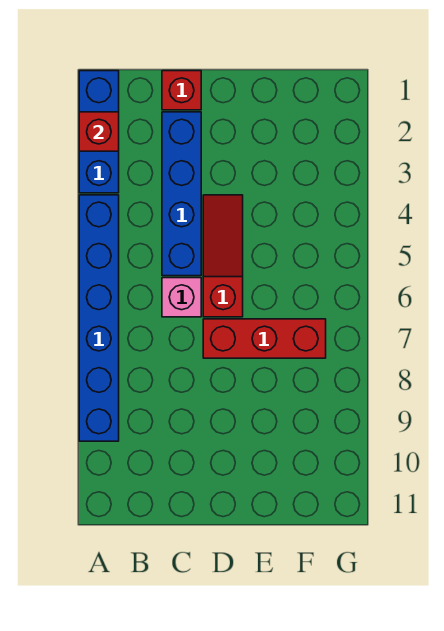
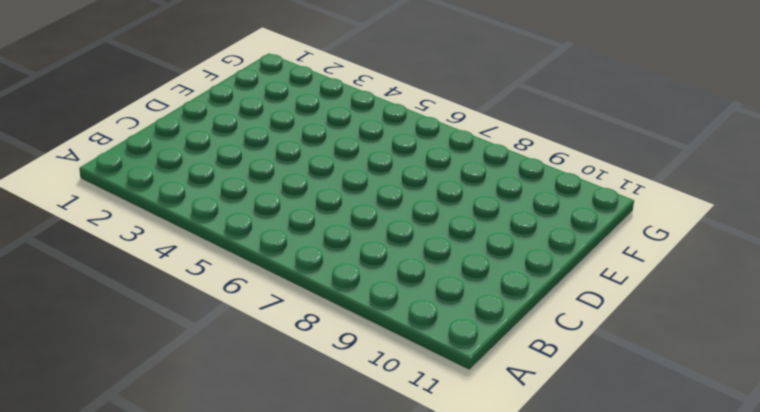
none -> blue brick A1:A3 level 1
none -> blue brick A4:A9 level 1

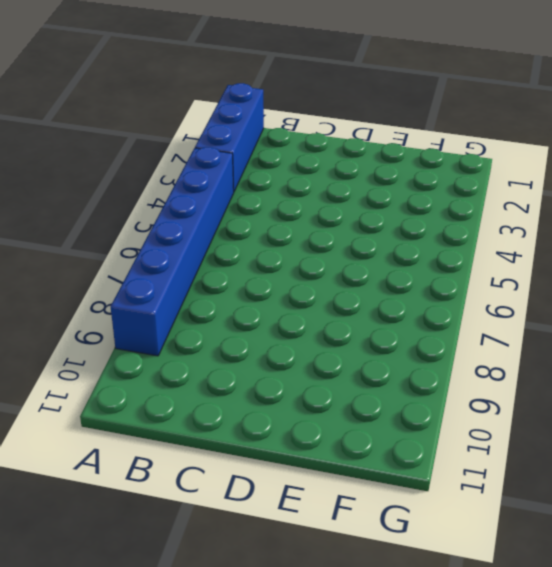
none -> red brick C1 level 1
none -> blue brick C2:C5 level 1

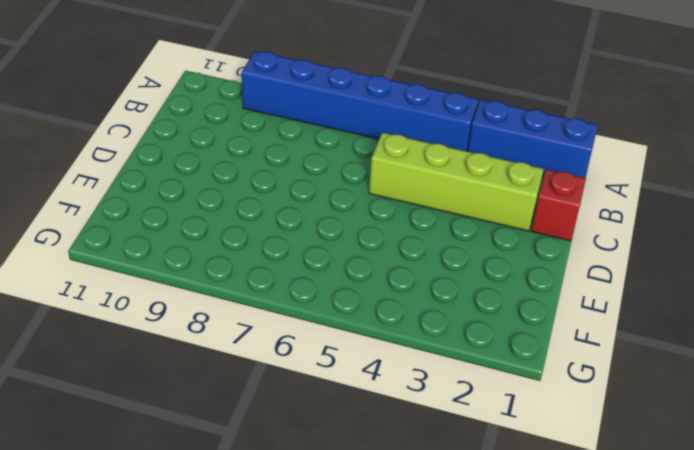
lime brick C2:C5 level 1 -> blue brick C2:C5 level 1
none -> pink brick C6 level 1
none -> red slope D4:D6 level 1 top 6

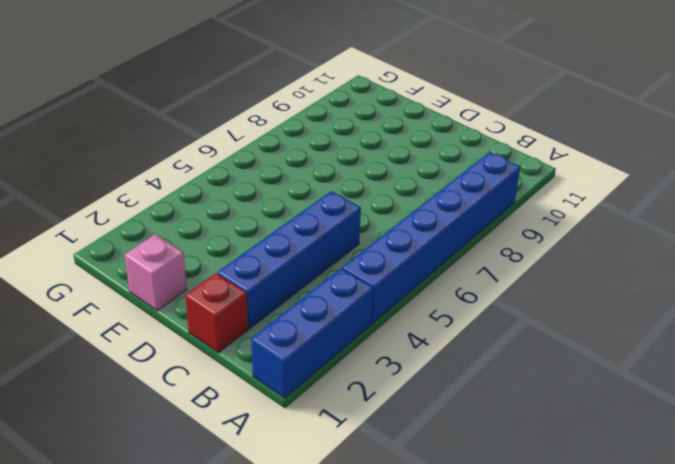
pink brick E1 level 1 -> pink brick C6 level 1
none -> red slope D4:D6 level 1 top 6
none -> red brick D7:F7 level 1

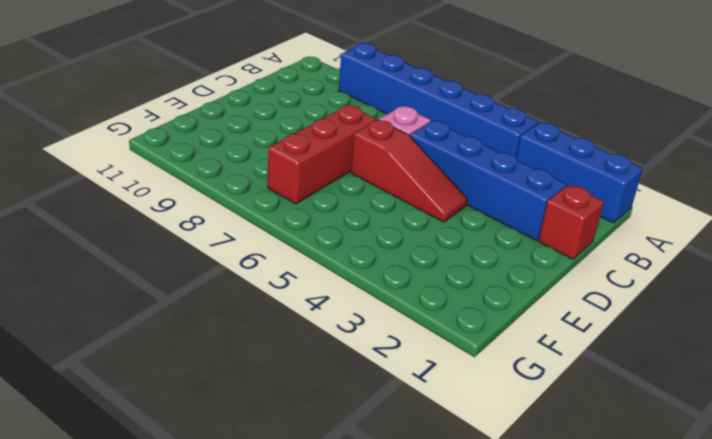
none -> red brick A2 level 2

